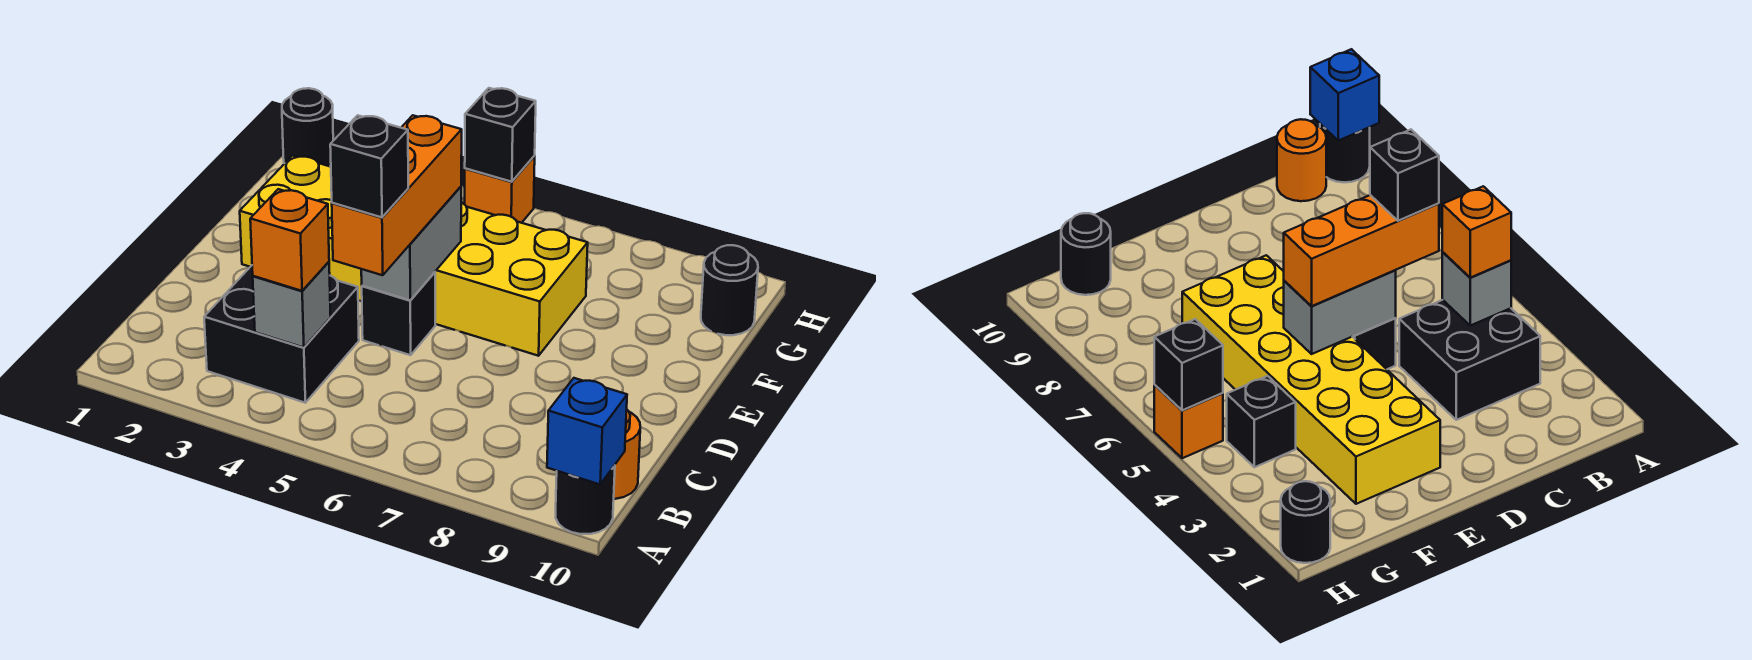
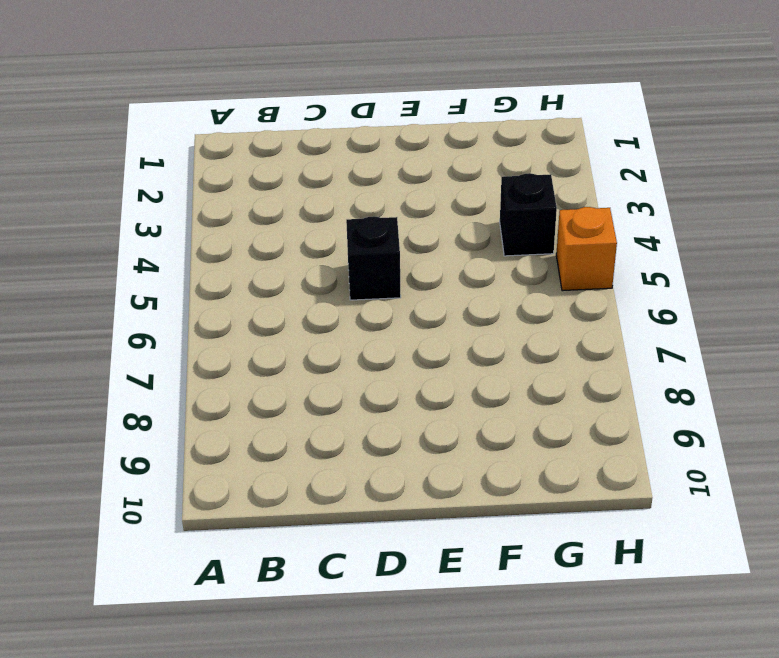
none -> black round brick A10 level 1
none -> black brick B3:C4 level 1
none -> orange round brick B10 level 1

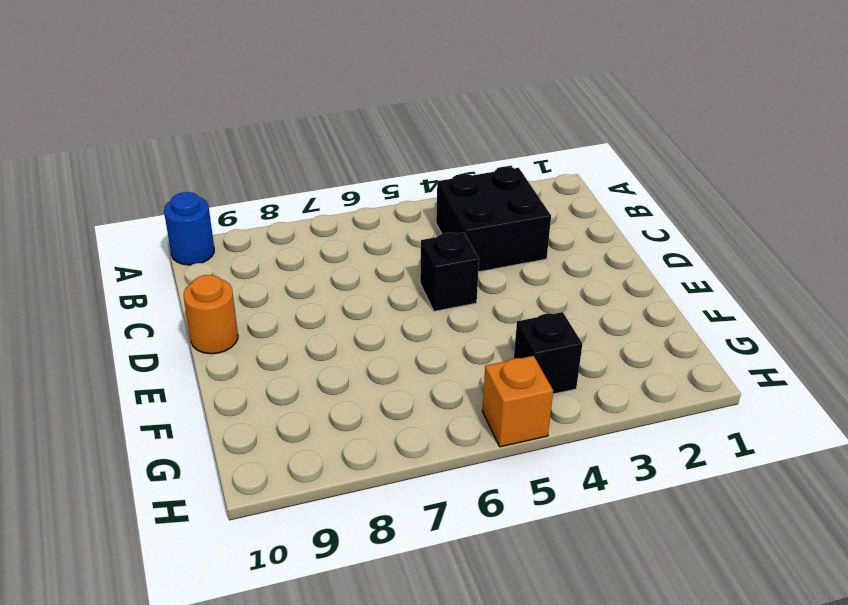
blue round brick A10 level 1 -> black round brick A10 level 1
orange round brick D10 level 1 -> orange round brick B10 level 1
none -> yellow brick E2:F7 level 1
none -> black round brick G10 level 1
none -> black round brick H1 level 1

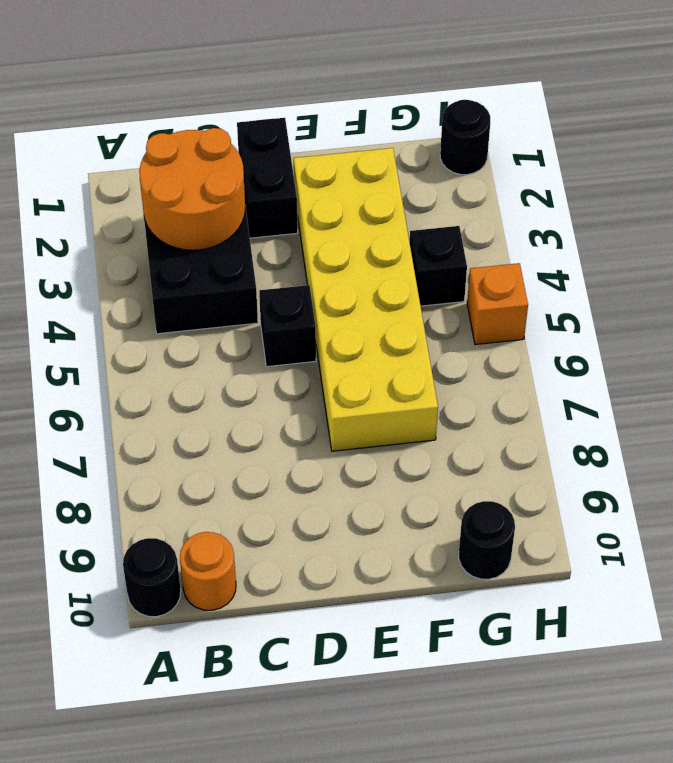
orange round brick B2:C3 level 2 -> none
black brick D1:D2 level 1 -> none
none -> blue brick A10 level 2
none -> grey brick B4 level 2
none -> grey brick D5:E5 level 2

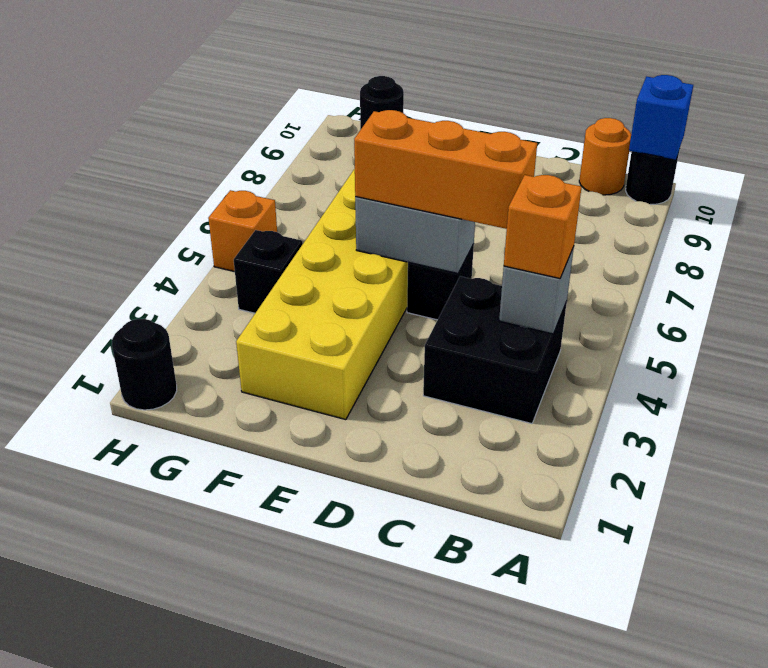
none -> black brick H5 level 2
none -> black brick C5 level 4

